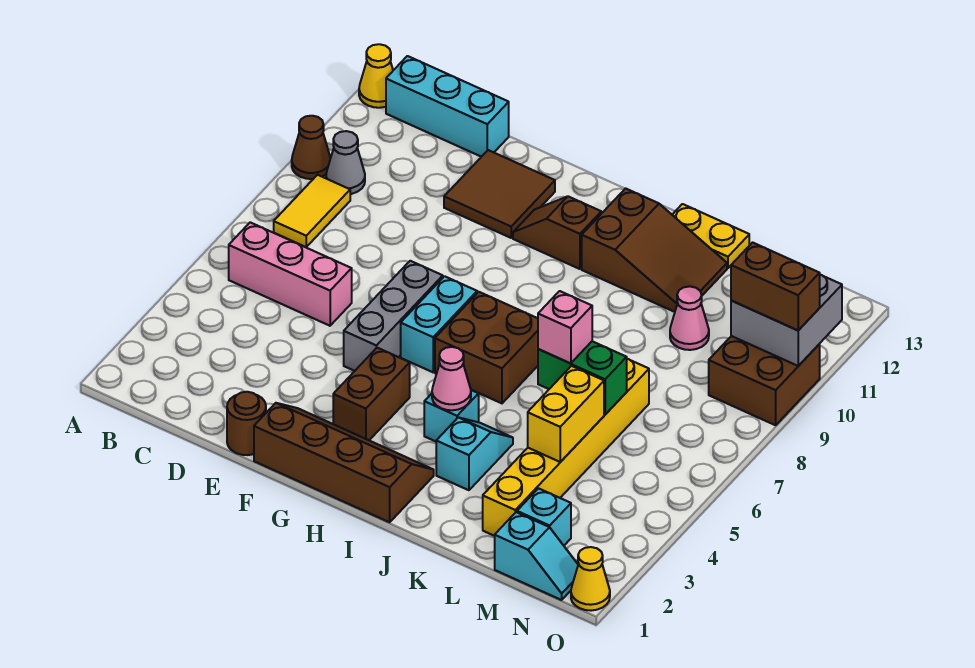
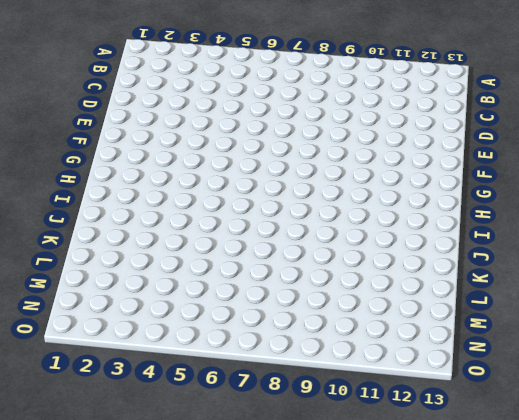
none -> brown cone A10 level 1
none -> yellow cone A13 level 1
none -> pink brick B6:D6 level 1
none -> yellow tile B8:B9 level 1

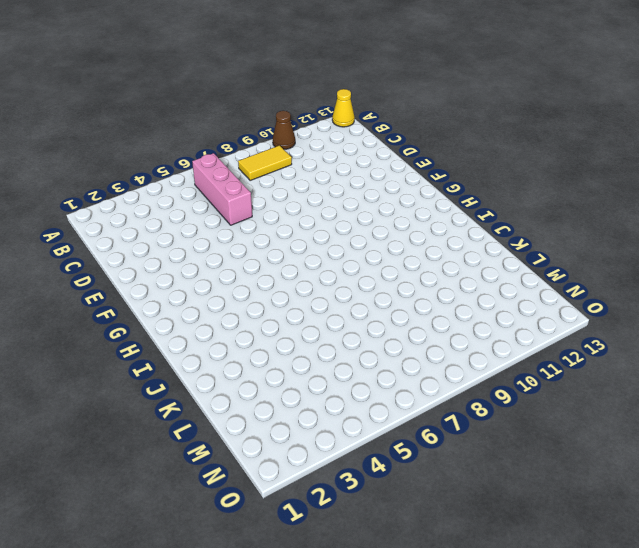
none -> grey cone B10 level 1
none -> cyan brick B13:D13 level 1
none -> brown round brick E1 level 1
none -> brown tile E11:F12 level 1

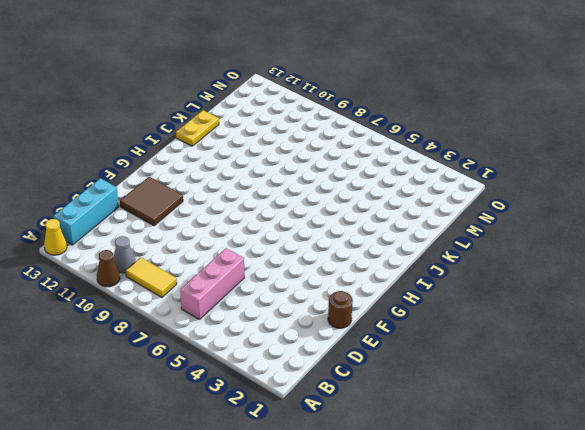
none -> brown slope F1:I2 level 1 top 1
none -> grey brick F5:F7 level 1
none -> brown brick G3:G4 level 1
none -> cyan brick G6:G7 level 1

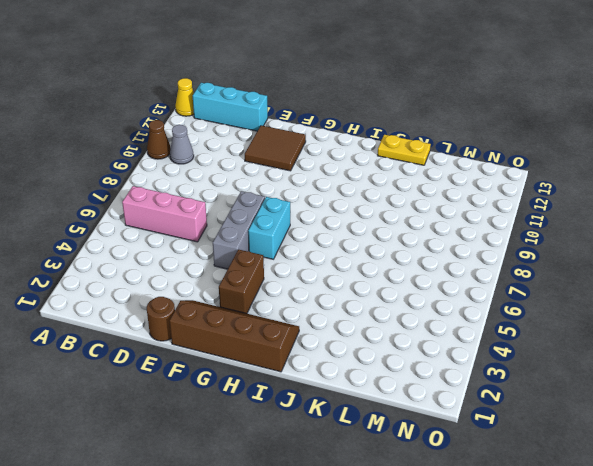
none -> yellow tile B8:B9 level 1
none -> brown slope G11:H11 level 1 top H
none -> brown brick H6:I7 level 1
none -> cyan brick I4 level 1

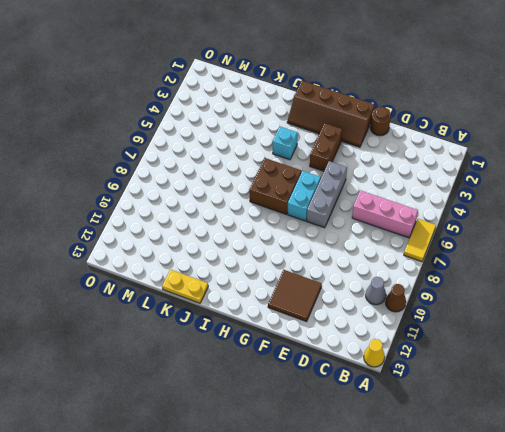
yellow tile A6:A7 level 1 -> yellow tile B8:B9 level 1
none -> cyan brick B13:D13 level 1
none -> brown slope G11:H11 level 1 top H
none -> brown slope I11:K12 level 1 top I
none -> cyan slope J3:J4 level 1 top 3

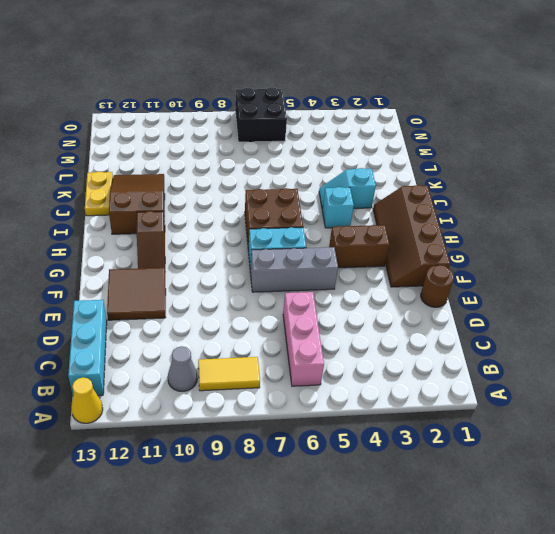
black brick N6:O7 level 1 -> none
none -> brown cone A10 level 1
none -> yellow brick L2:L7 level 1
none -> pink cone L10 level 1
none -> cyan slope M1:N1 level 1 top M

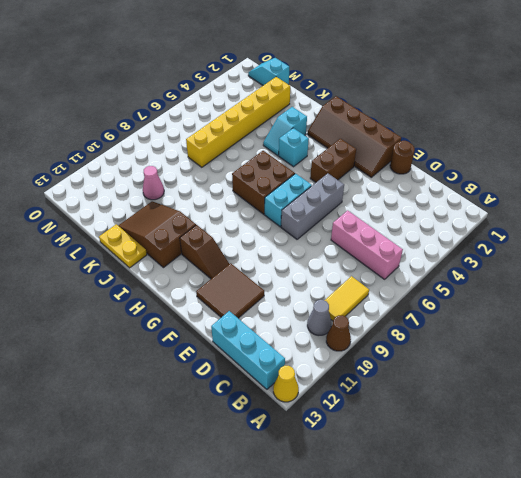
none -> cyan brick M2 level 1
none -> brown brick N9:O10 level 1
none -> yellow cone O1 level 1
none -> pink cone I4 level 2

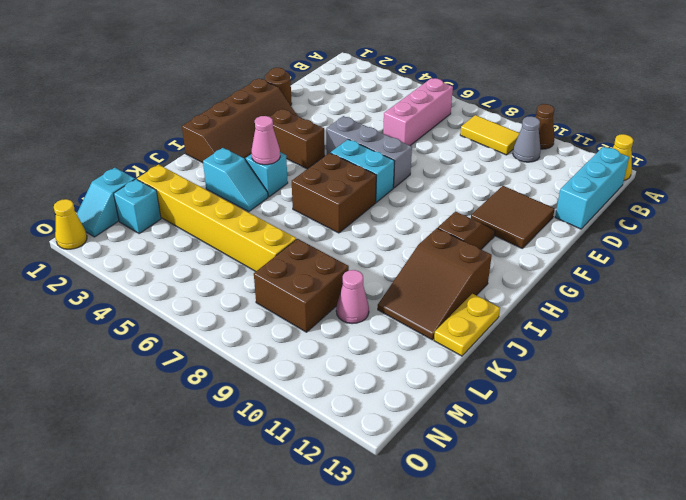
brown brick L8:M9 level 1 -> brown brick N9:O10 level 1
none -> green brick K6:L6 level 2
none -> yellow brick L4:L5 level 2
none -> grey brick N10:O11 level 2
none -> pink brick K6 level 3

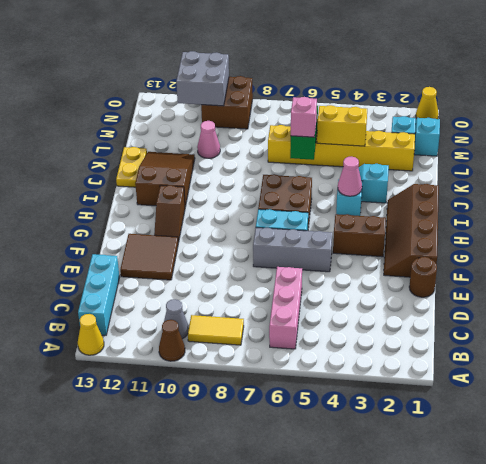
none -> brown brick N10:O10 level 3

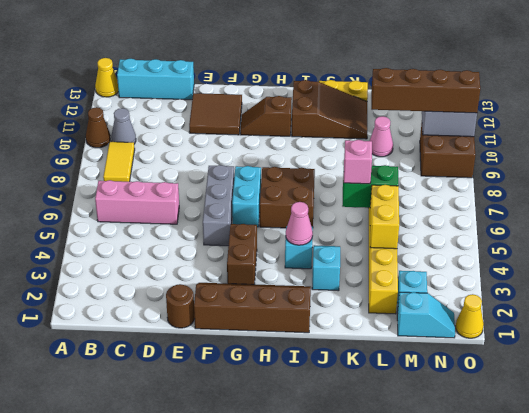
brown brick L10:O10 level 3 -> brown brick N10:O10 level 3

